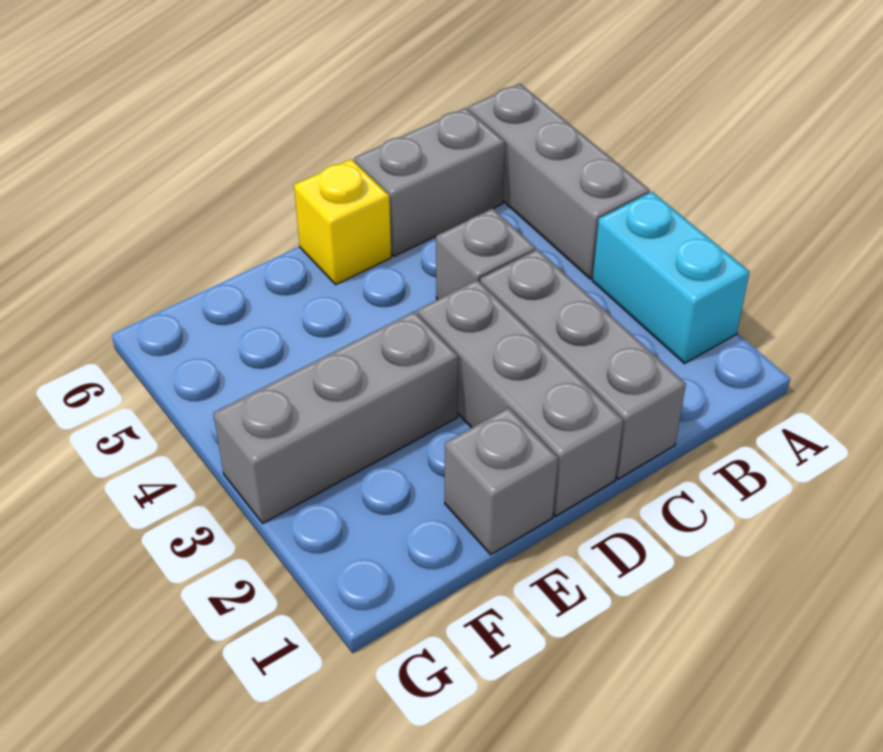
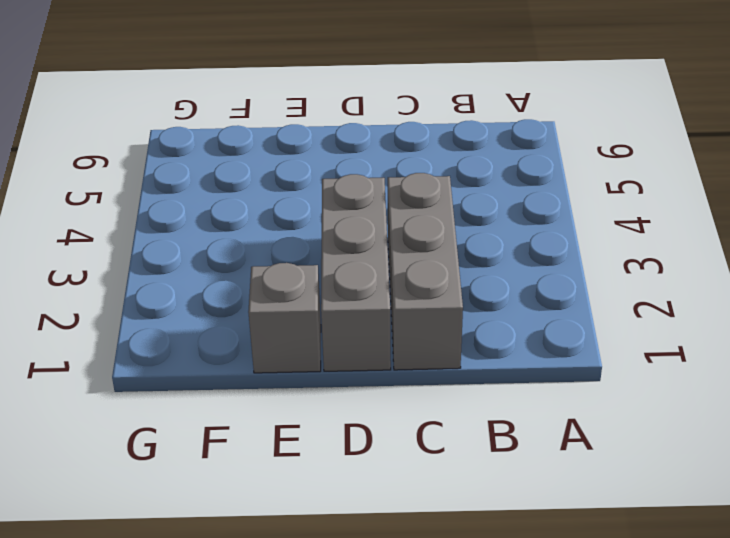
none -> cyan brick A2:A3 level 1
none -> grey brick A4:A6 level 1

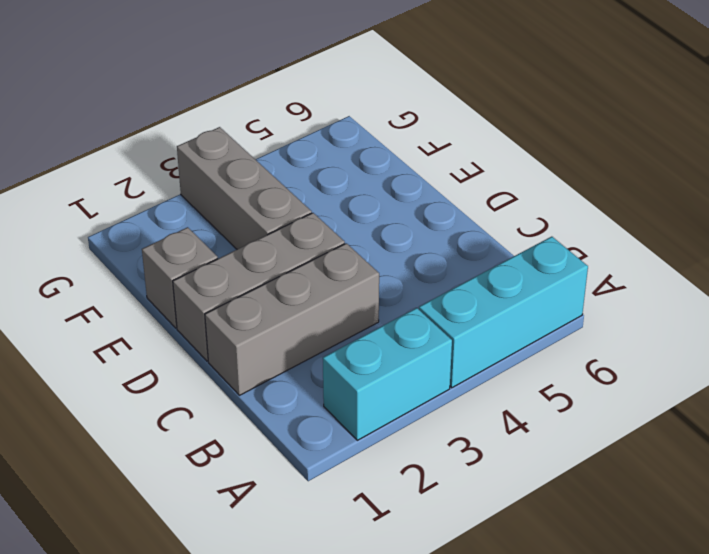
cyan brick A4:A6 level 1 -> grey brick A4:A6 level 1
none -> grey brick B6:C6 level 1
none -> grey brick C4 level 1

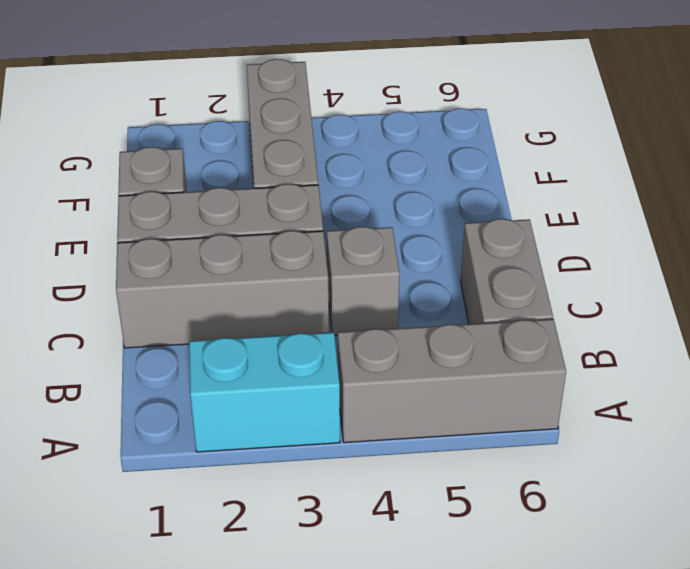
none -> yellow brick D6 level 1

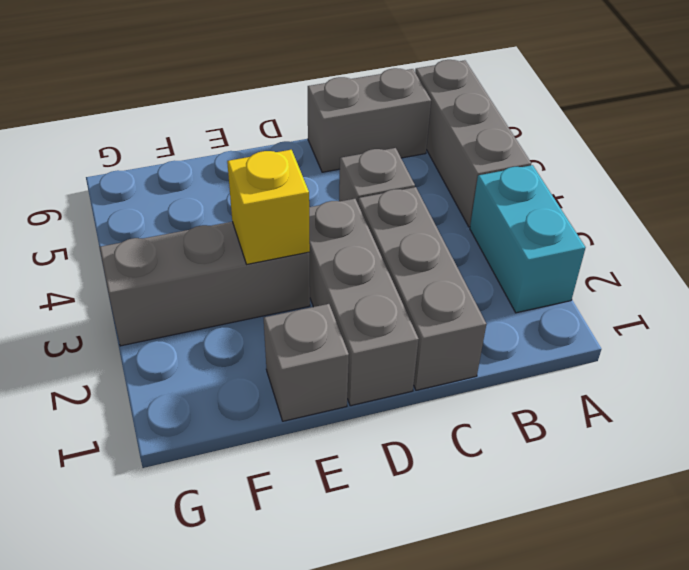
yellow brick E3 level 2 -> yellow brick D6 level 1

